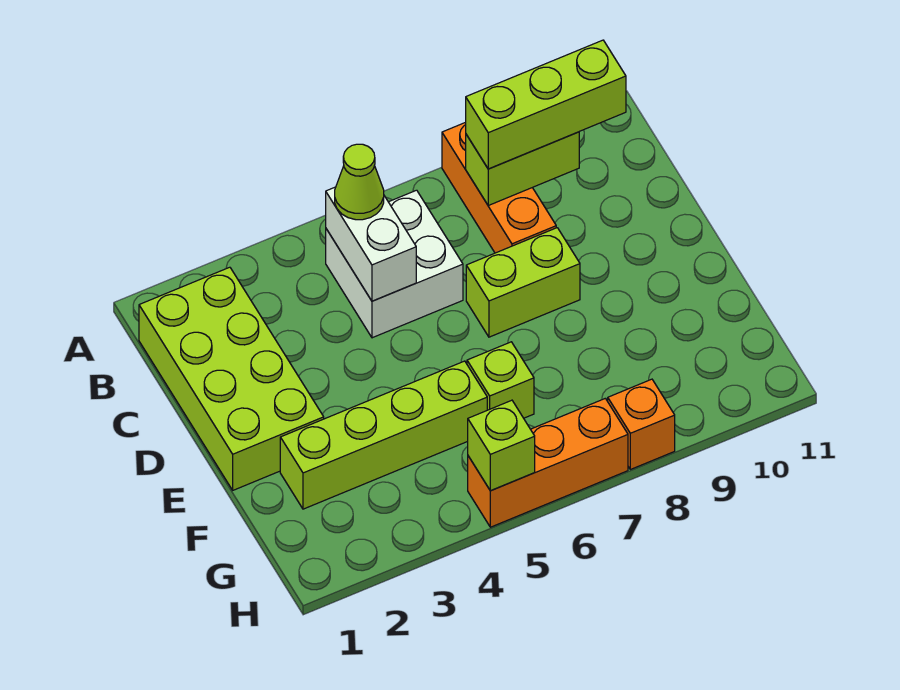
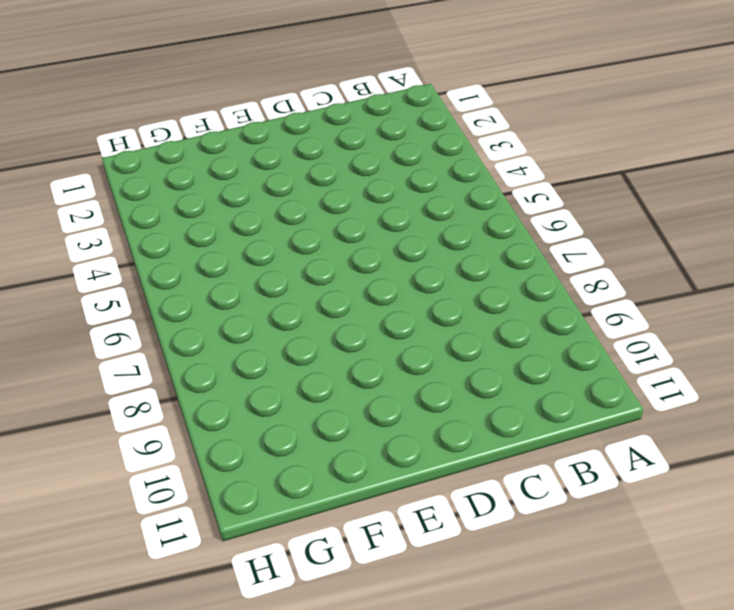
none -> orange brick A8:C8 level 1
none -> lime brick B1:E2 level 1
none -> white brick B5:C6 level 1

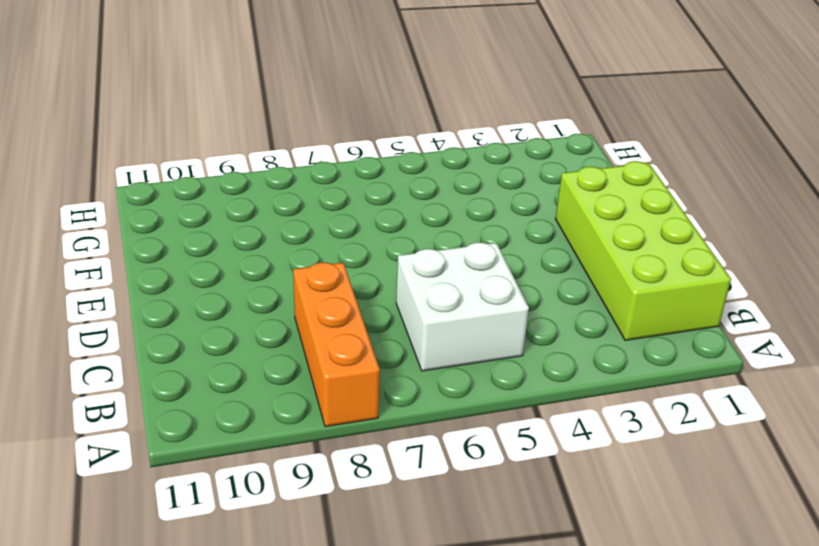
none -> lime brick D7:D8 level 1
none -> lime brick F2:F5 level 1
none -> lime brick F6 level 1

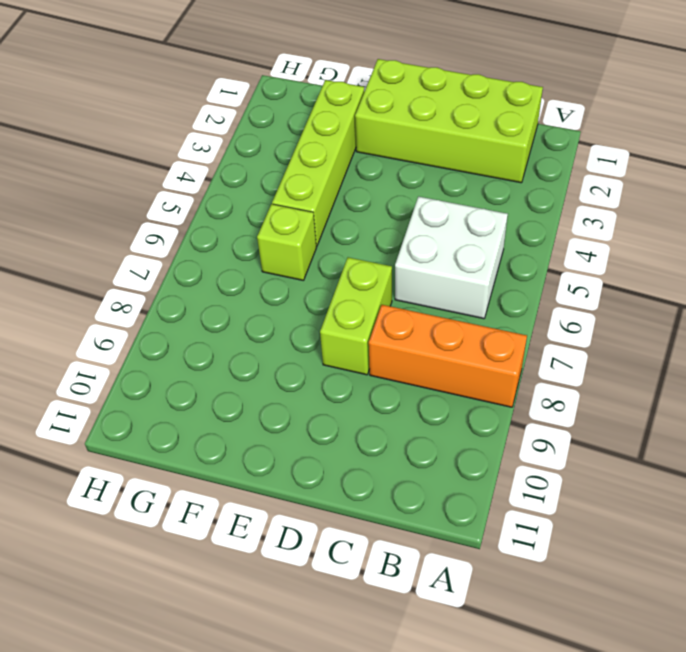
none -> orange brick H5:H7 level 1
none -> orange brick H8 level 1
none -> white brick B5:C5 level 2

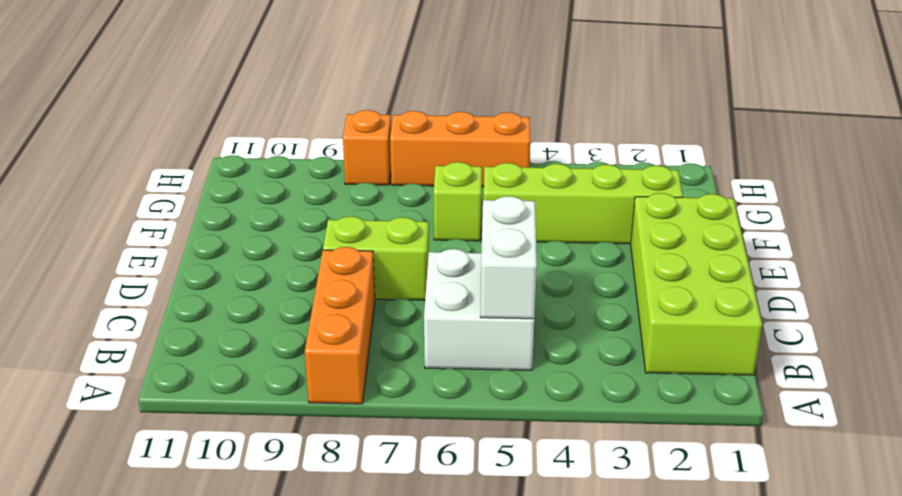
none -> lime brick B8:B9 level 2
none -> lime brick H5 level 2
none -> lime cone B5 level 3

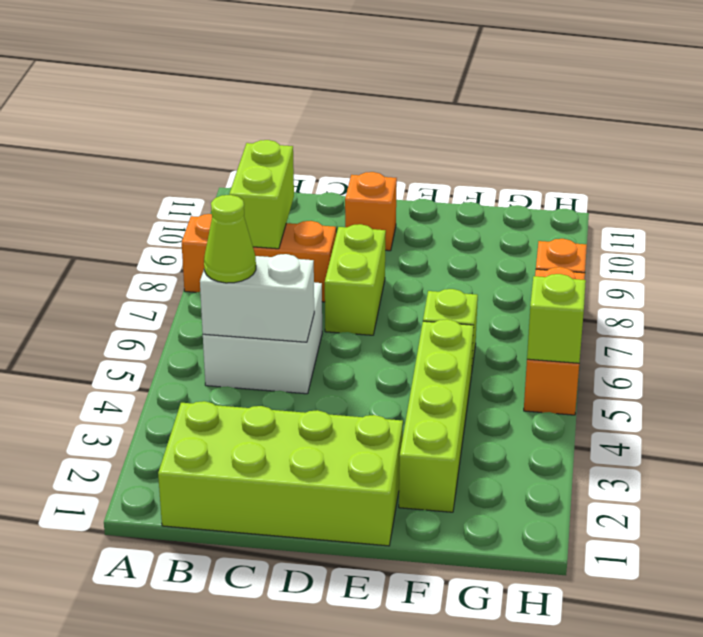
orange brick D10 level 1 -> none
none -> lime brick B8:B10 level 3

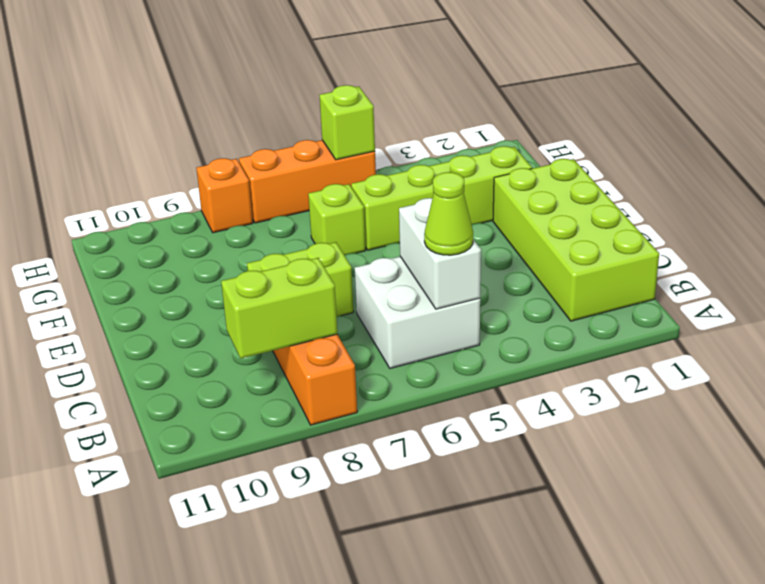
none -> lime brick B8:B10 level 3

